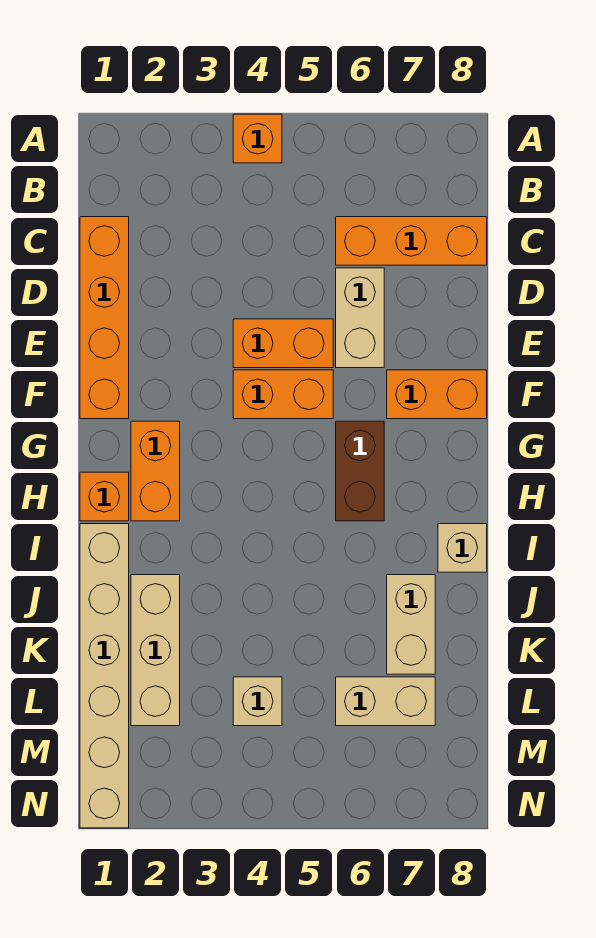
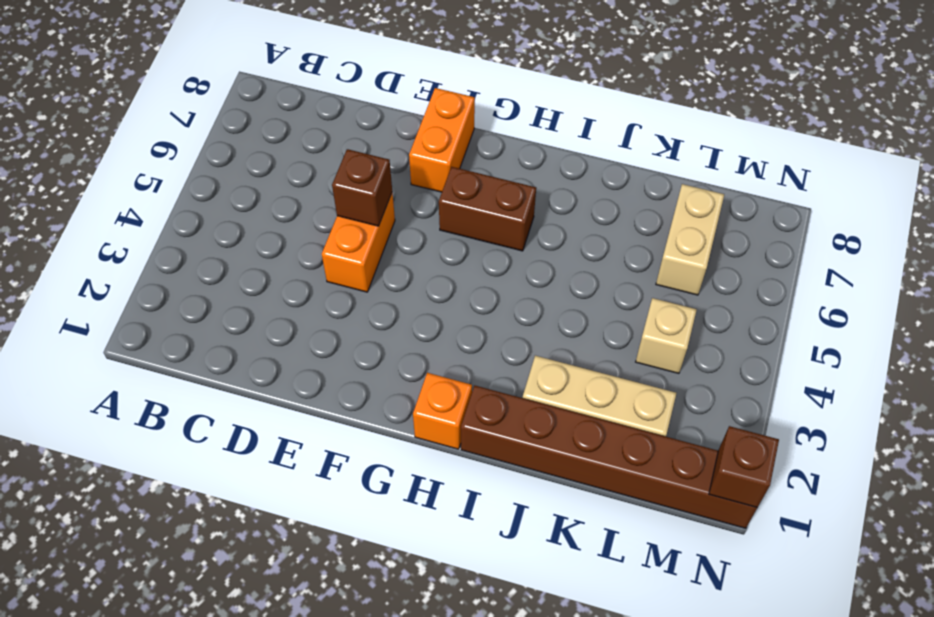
brown brick E5 level 2 -> none
brown brick I1:N1 level 1 -> tan brick I1:N1 level 1
brown brick N1 level 2 -> none
none -> orange brick A4 level 1
none -> orange brick C1:F1 level 1
none -> orange brick C6:C8 level 1

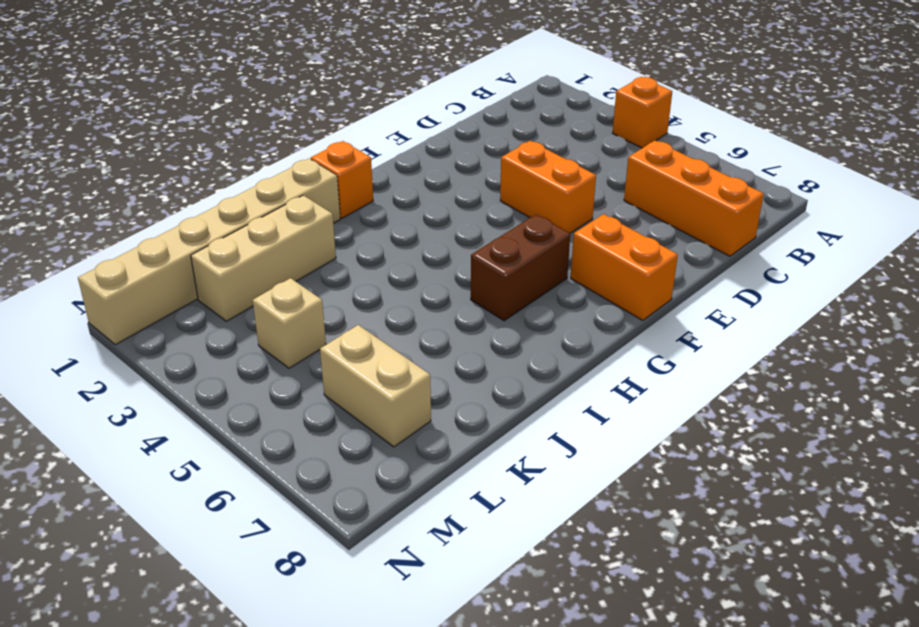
none -> orange brick C1:F1 level 1
none -> tan brick D6:E6 level 1
none -> orange brick F4:F5 level 1

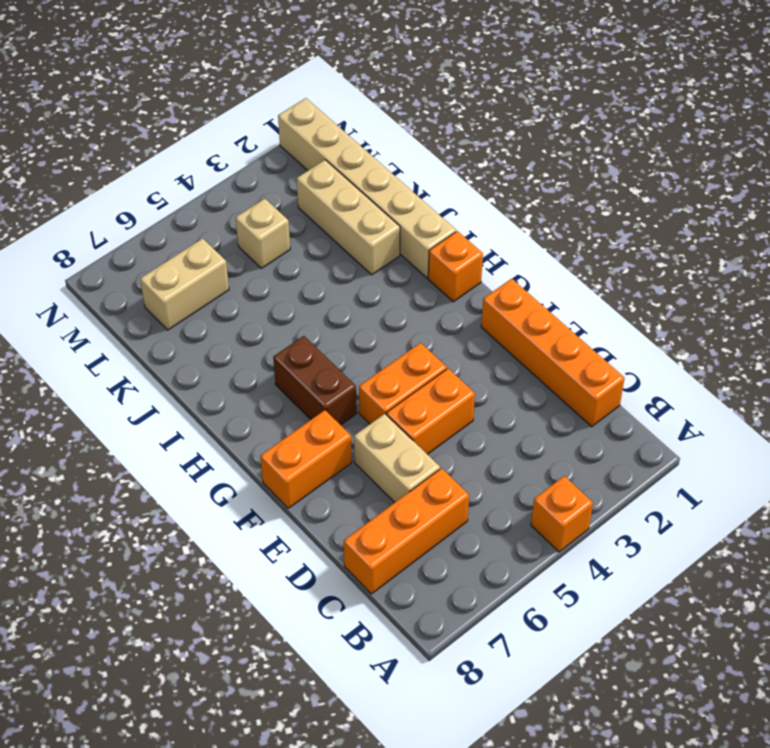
none -> orange brick G2:H2 level 1
none -> tan brick I8 level 1
none -> tan brick J7:K7 level 1

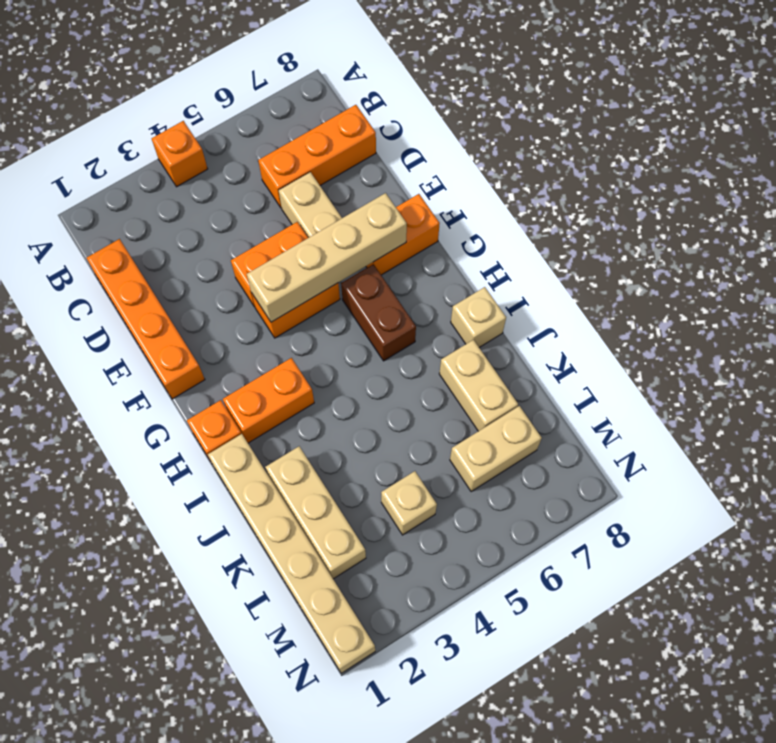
tan brick F4:F7 level 2 -> none
orange brick H2:H3 level 1 -> orange brick G2:H2 level 1

